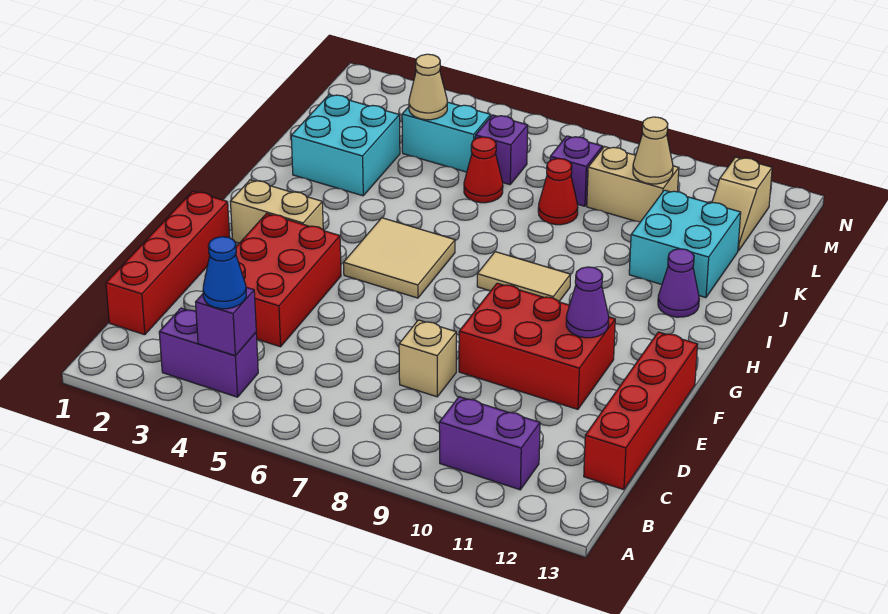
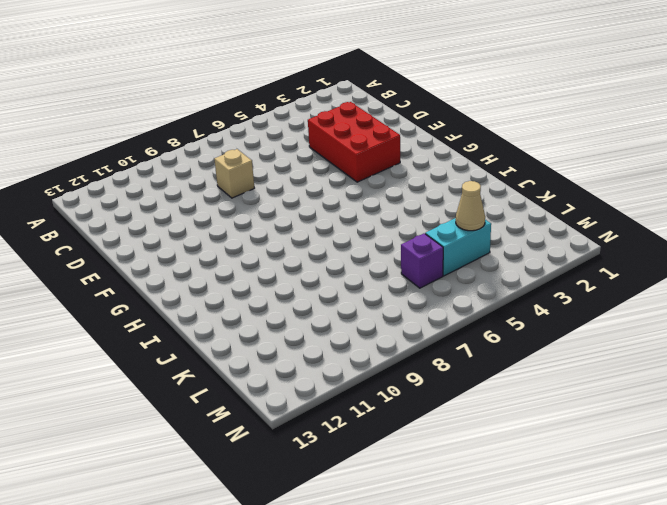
none -> purple brick B3:B4 level 1
none -> purple brick B10:B11 level 1
none -> red brick C1:F1 level 1

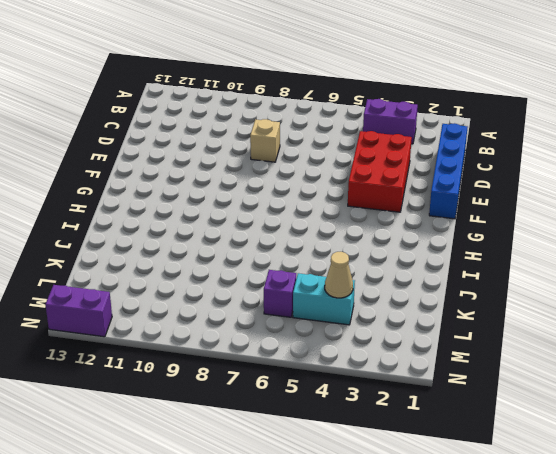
blue brick C1:F1 level 1 -> red brick C1:F1 level 1
purple brick N12:N13 level 1 -> purple brick B10:B11 level 1
none -> red brick C13:F13 level 1
none -> red brick E9:F11 level 1
none -> tan brick G2:G3 level 1

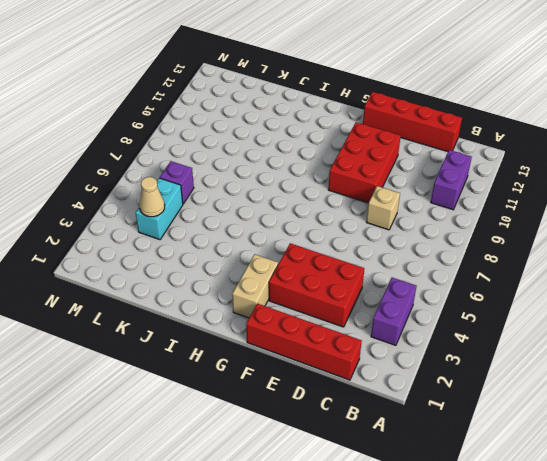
none -> tan tile G5:H6 level 1
none -> tan tile H8:H9 level 1
none -> purple cone I12 level 1

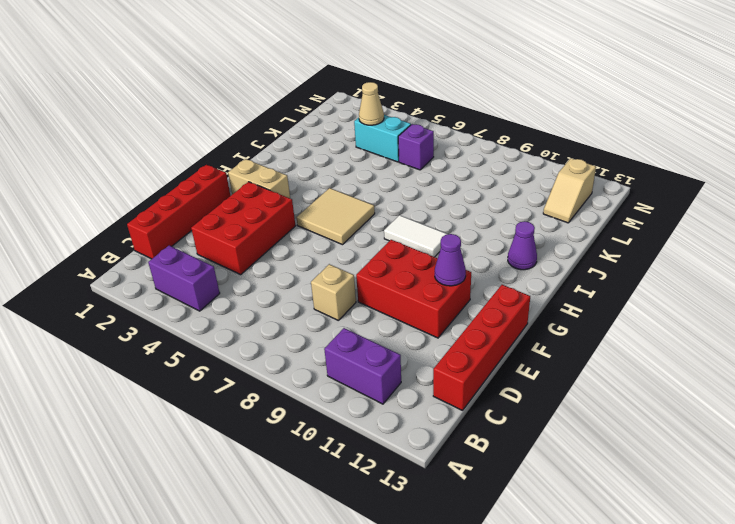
white tile H8:H9 level 1 -> tan tile H8:H9 level 1
none -> cyan brick J2:K3 level 1
none -> cyan brick J11:K12 level 1
none -> red cone K6 level 1

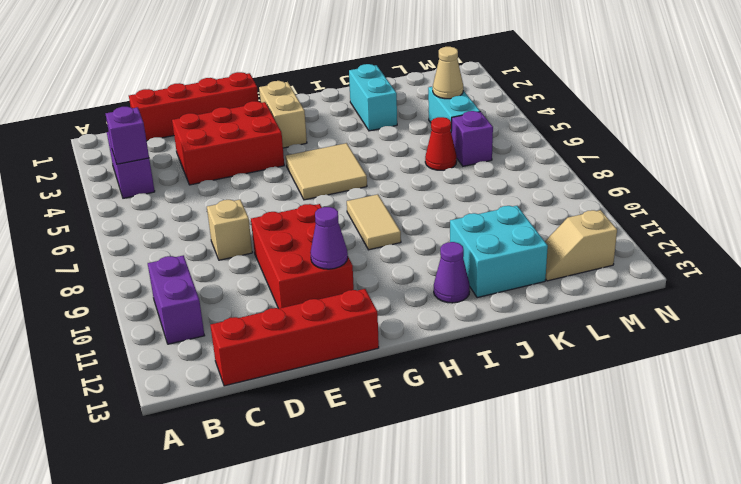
cyan brick J2:J3 level 1 -> cyan brick J2:K3 level 1
none -> red cone K8 level 1
none -> purple brick L8 level 1
none -> tan brick L9:L10 level 1

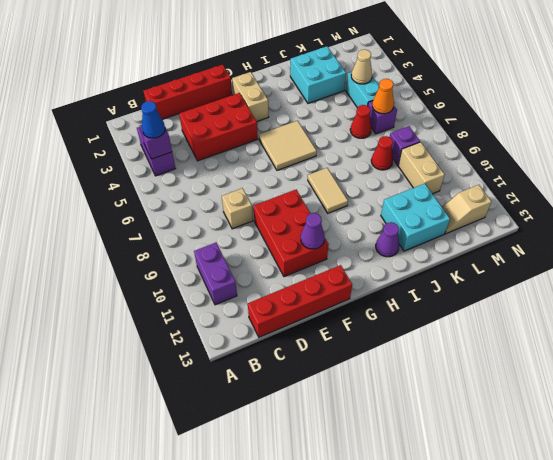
orange cone L6 level 2 -> none
none -> tan cone L10 level 2

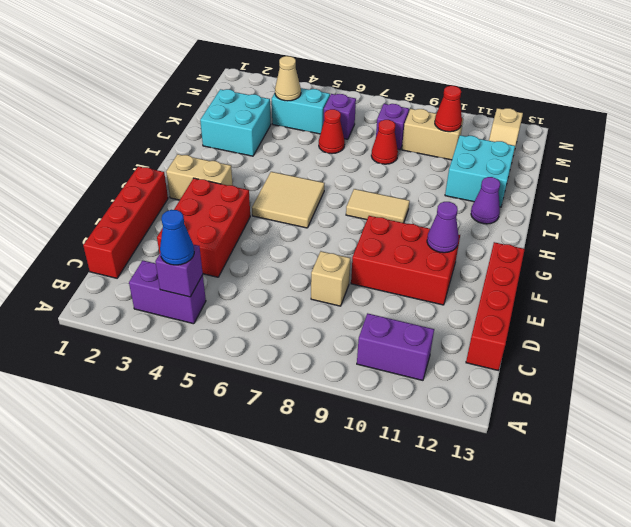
red cone L10 level 2 -> tan cone L10 level 2

